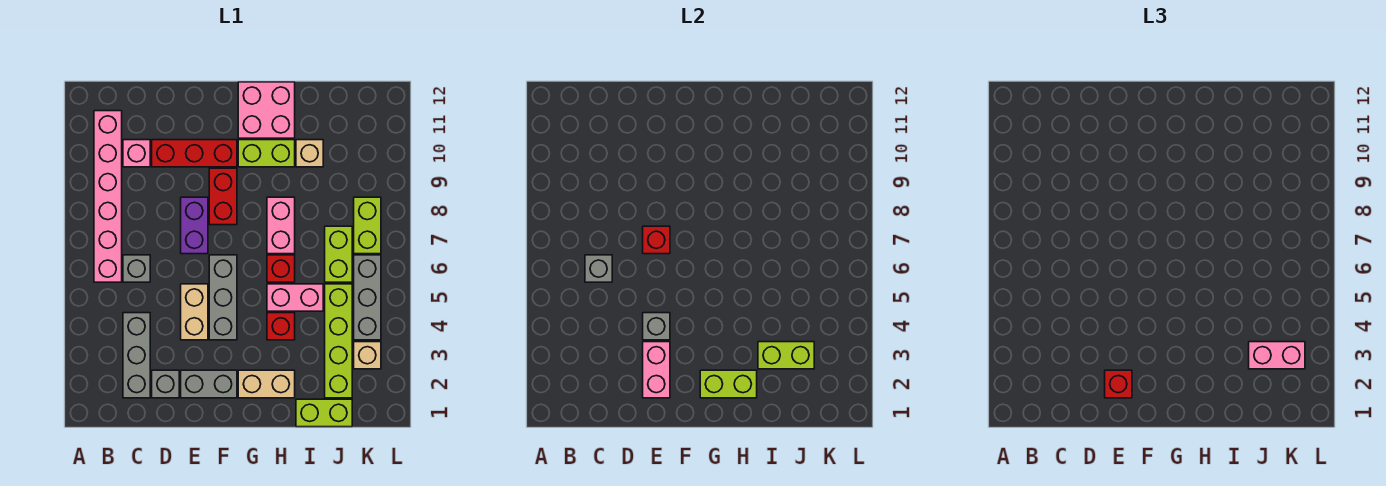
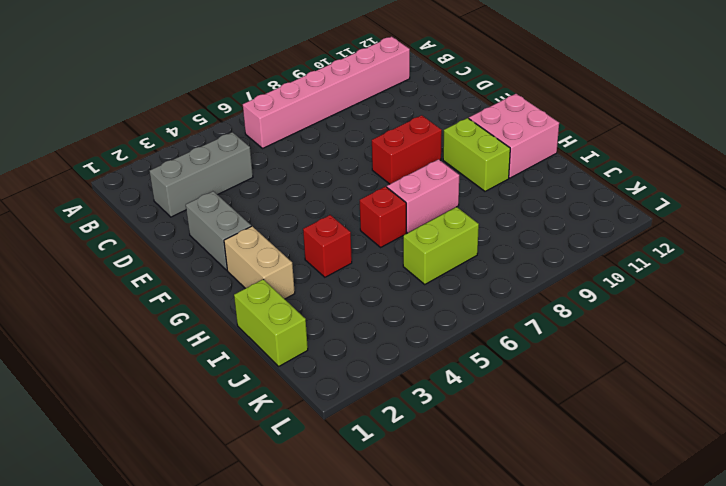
none -> grey brick C6 level 1
none -> pink brick C10 level 1
none -> grey brick D2 level 1
none -> red brick D10:F10 level 1

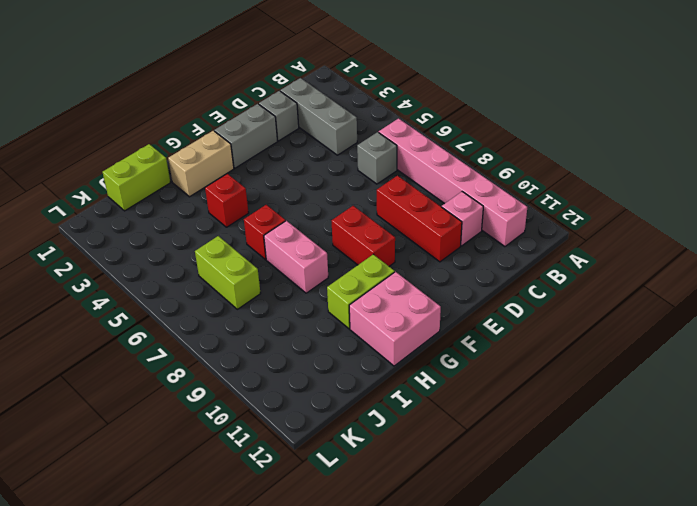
red brick D8:D10 level 1 -> red brick D10:F10 level 1
none -> tan brick E4:E5 level 1
none -> purple brick E7:E8 level 1
none -> grey brick F4:F6 level 1
none -> pink brick H5:I5 level 1

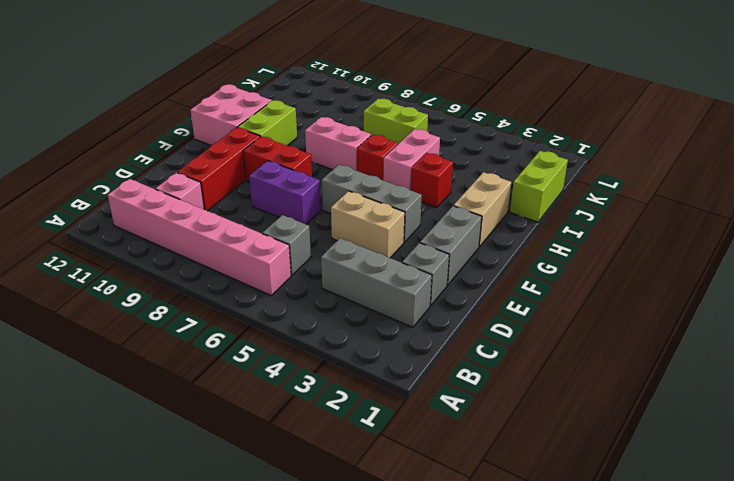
none -> tan brick I10 level 1
none -> lime brick J2:J5 level 1
none -> tan brick K3 level 1
none -> grey brick K4:K6 level 1

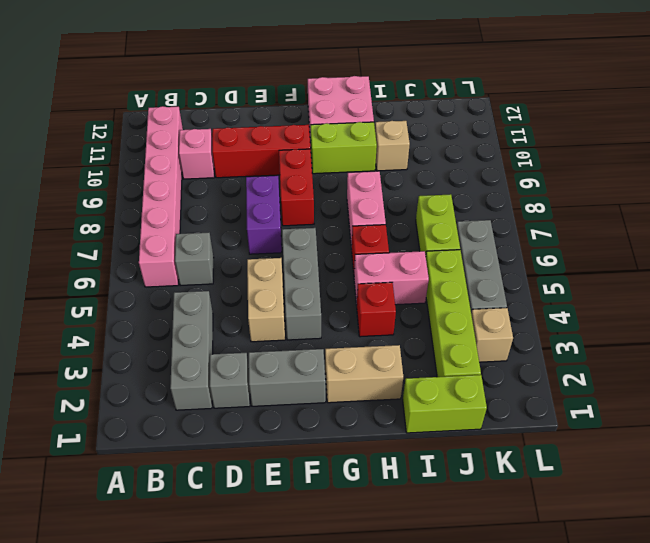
none -> lime brick K7:K8 level 1
none -> grey brick C6 level 2
none -> pink brick E2:E3 level 2
none -> grey brick E4 level 2

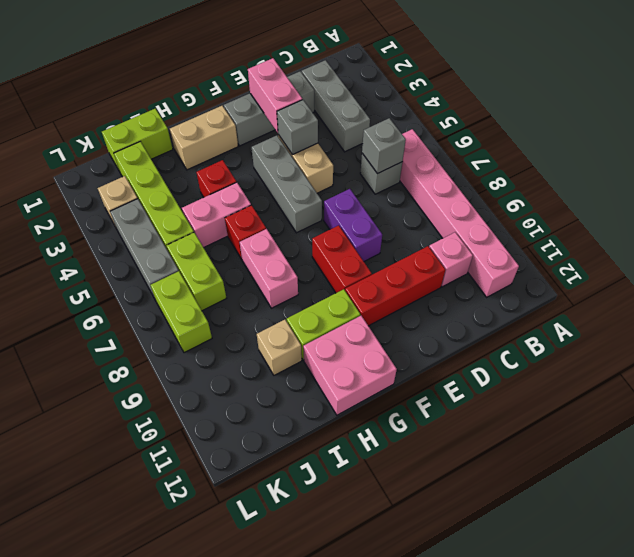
none -> red brick E7 level 2
none -> lime brick G2:H2 level 2
none -> lime brick I3:J3 level 2
none -> red brick E2 level 3

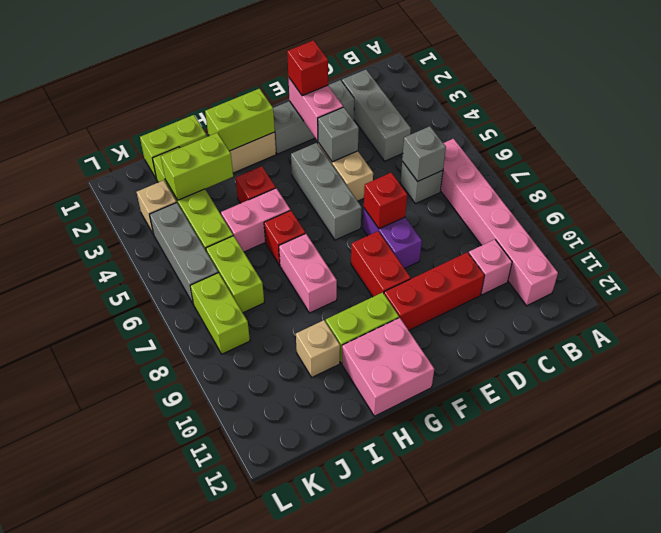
none -> pink brick J3:K3 level 3

